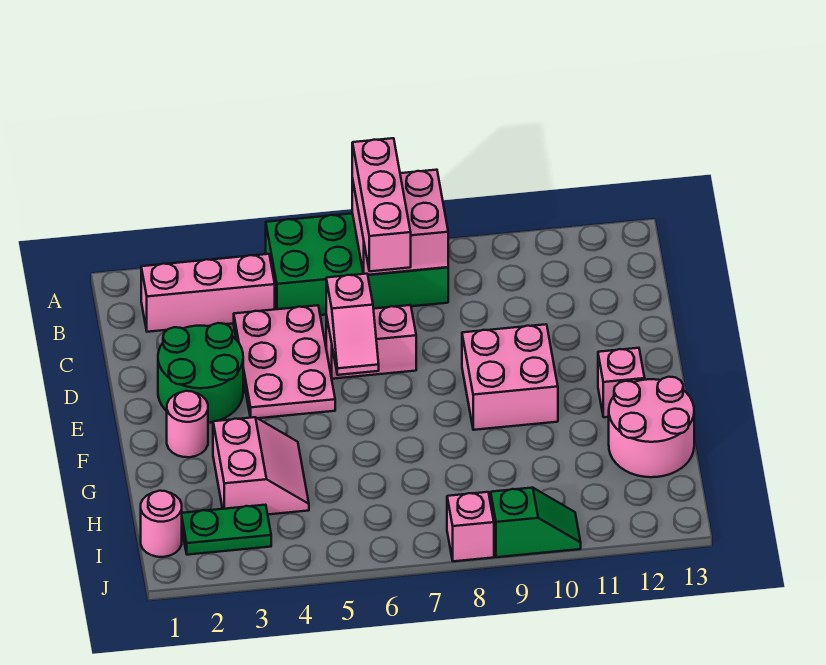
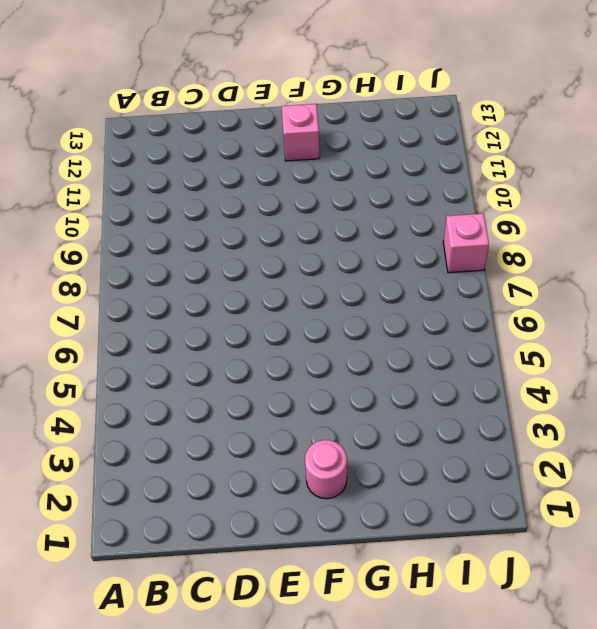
none -> green brick A5:B8 level 1
none -> pink brick B2:B4 level 1
none -> pink plate C4:E5 level 1

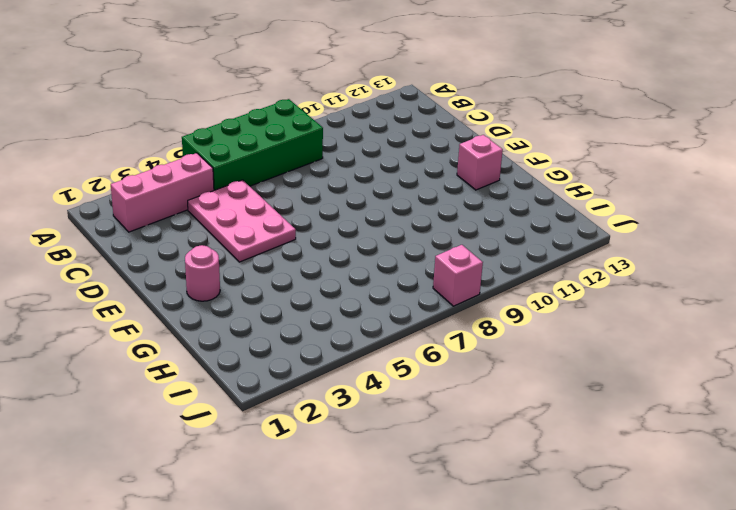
none -> green round brick D2:E3 level 1
none -> pink brick D6:D7 level 1
none -> pink brick E9:F10 level 1

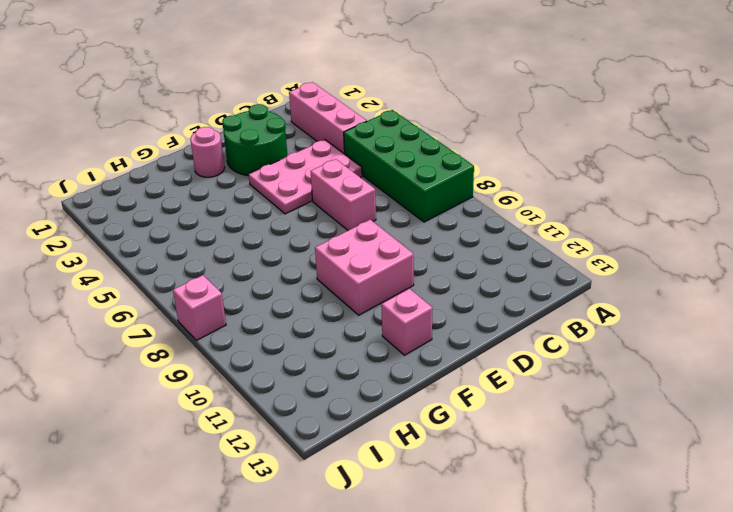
none -> pink slope G3:H4 level 1 top 3
none -> pink round brick G12:H13 level 1
none -> pink round brick I1 level 1

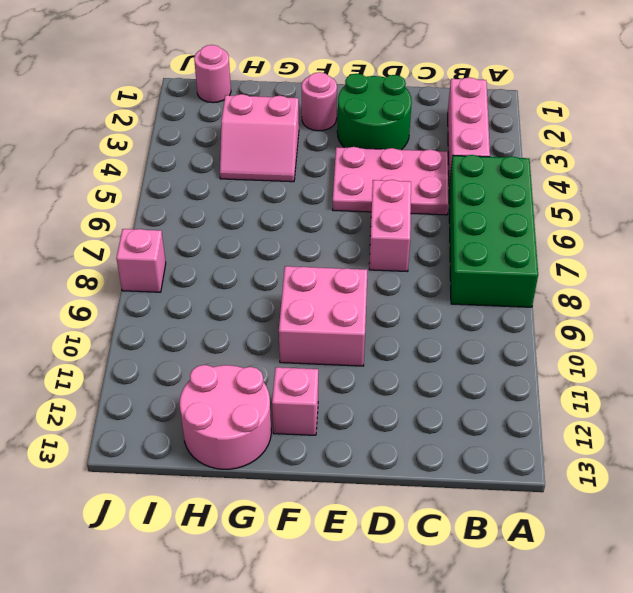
none -> green plate I2:I3 level 1
none -> green slope J9:J10 level 1 top 9
none -> pink brick A7:B8 level 2

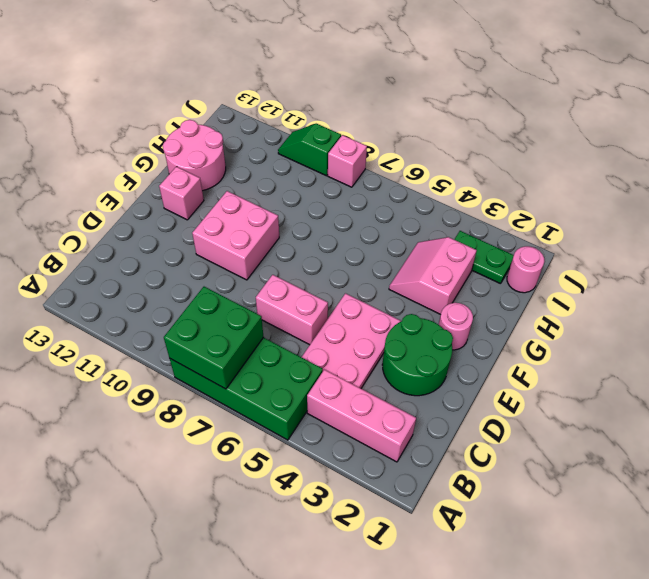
green brick A7:B8 level 2 -> pink brick A7:B8 level 2
none -> pink slope D6:E6 level 2 top D
none -> pink brick A7:C7 level 3

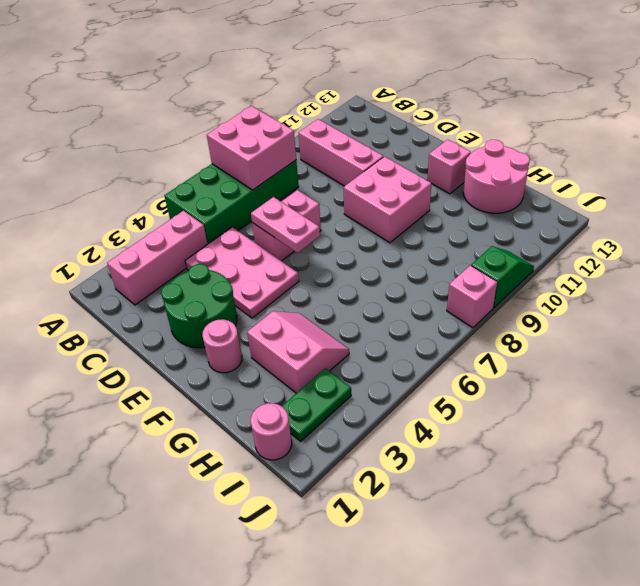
pink brick B10:D10 level 1 -> pink brick A7:C7 level 3
pink plate D6:E6 level 2 -> pink slope D6:E6 level 2 top D

